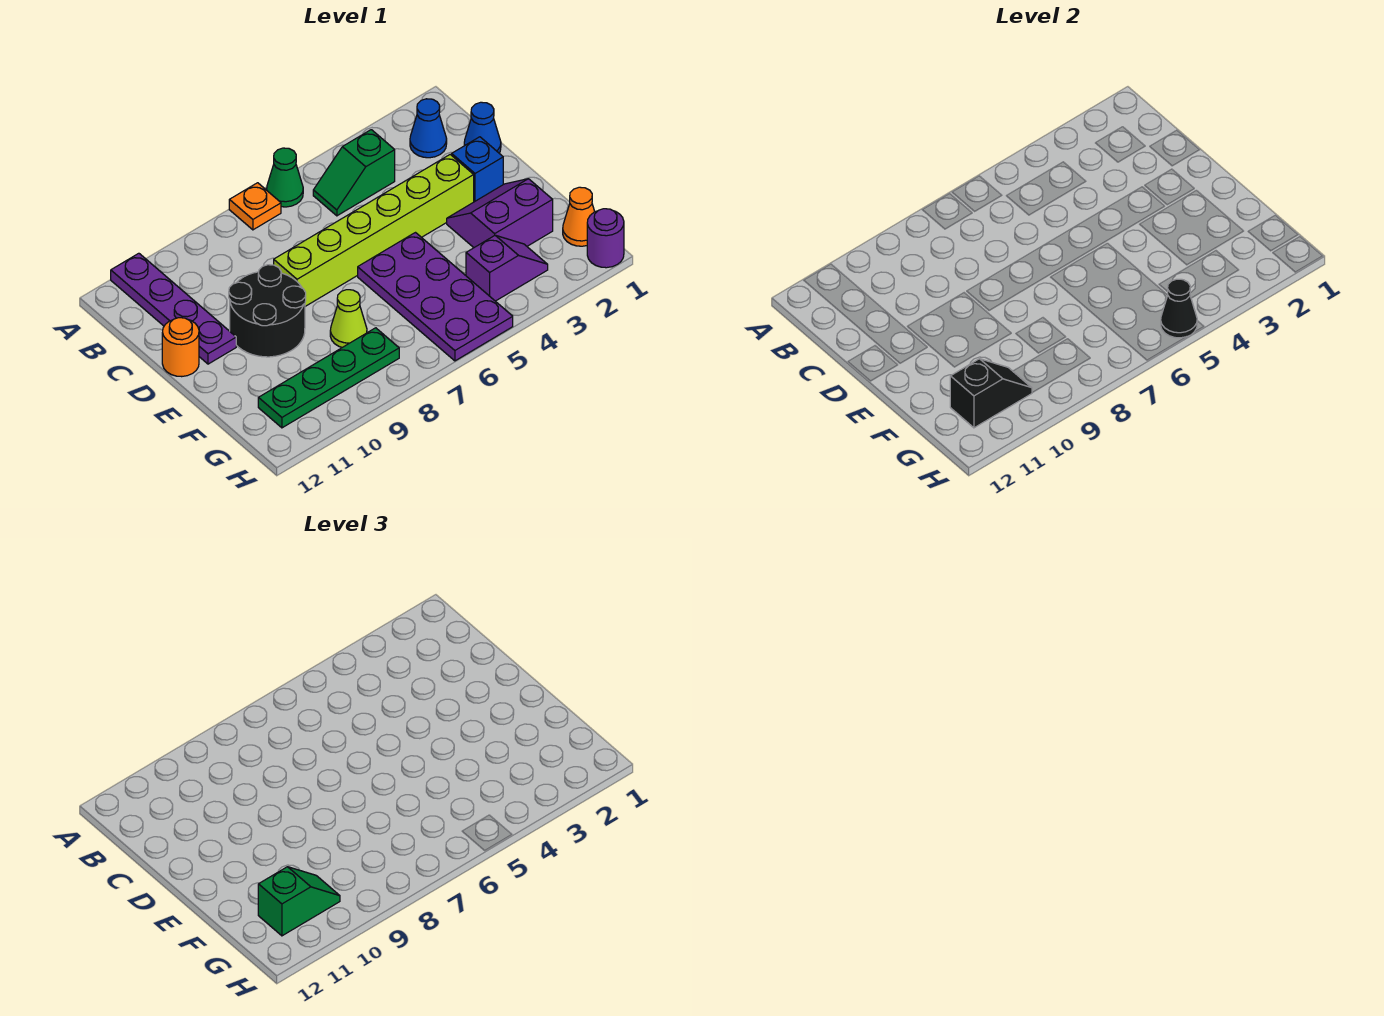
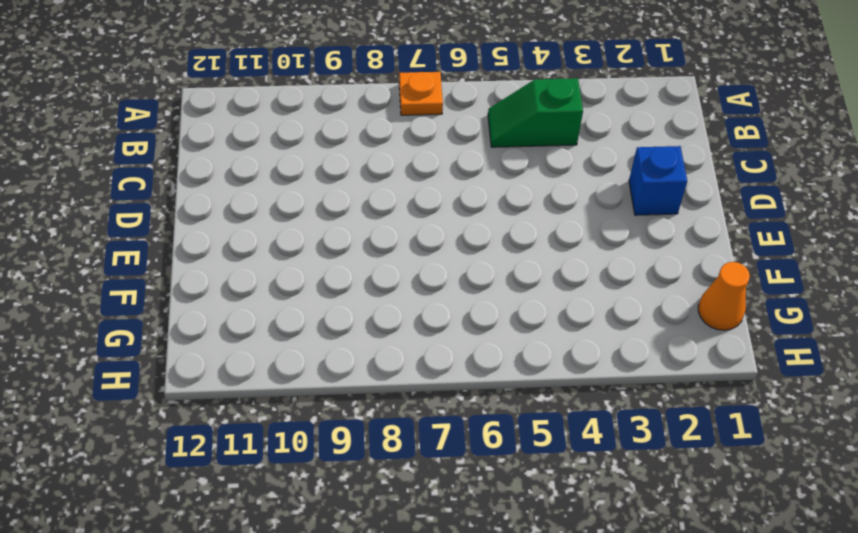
none -> green cone A6 level 1
none -> purple plate A11:D11 level 1
none -> blue cone B2 level 1

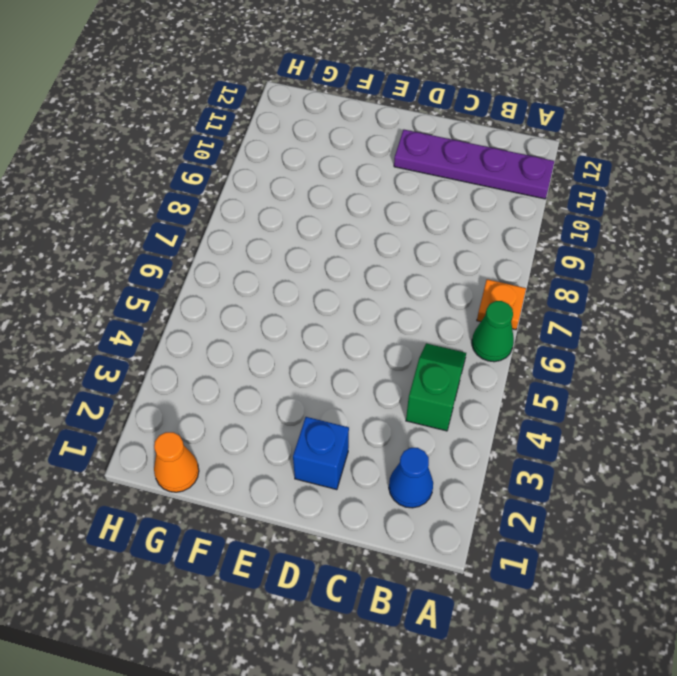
none -> blue cone C1 level 1
none -> lime brick D3:D8 level 1
none -> black round brick D9:E10 level 1

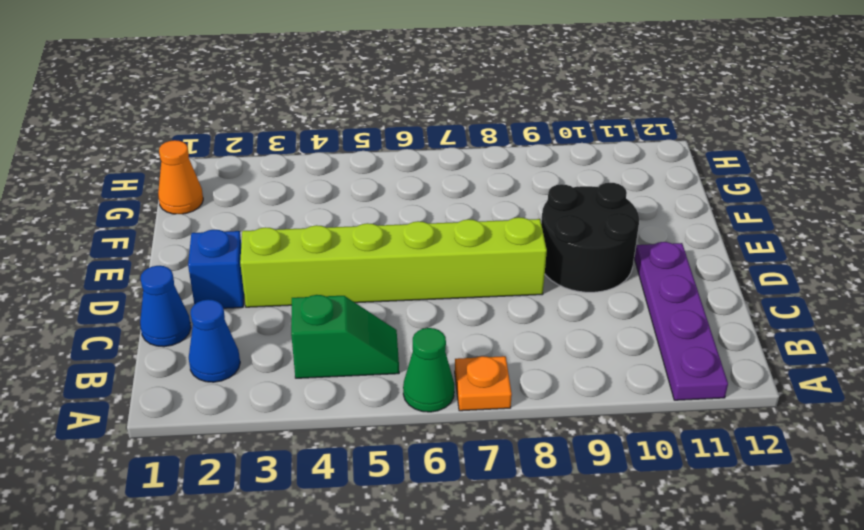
none -> orange round brick D12 level 1
none -> purple slope E2:F3 level 1 top F
none -> purple plate E5:H6 level 1

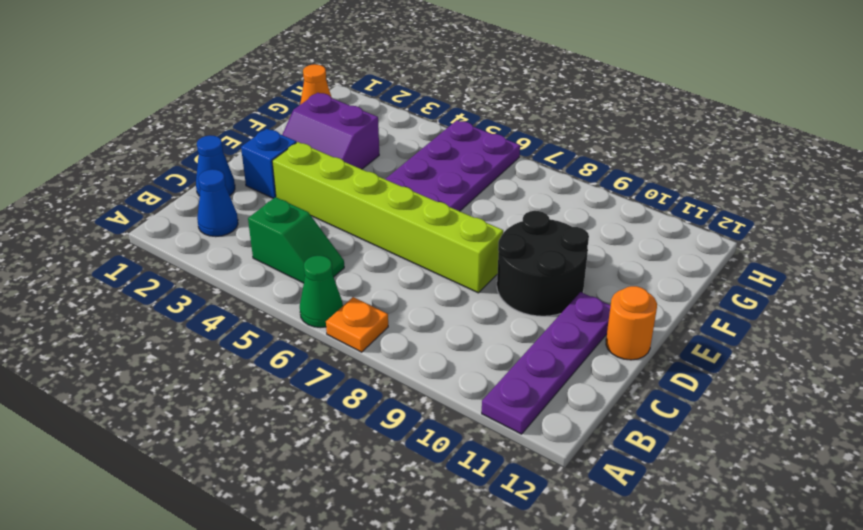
none -> lime cone F8 level 1
none -> purple slope G3:G4 level 1 top 4
none -> green plate G8:G11 level 1

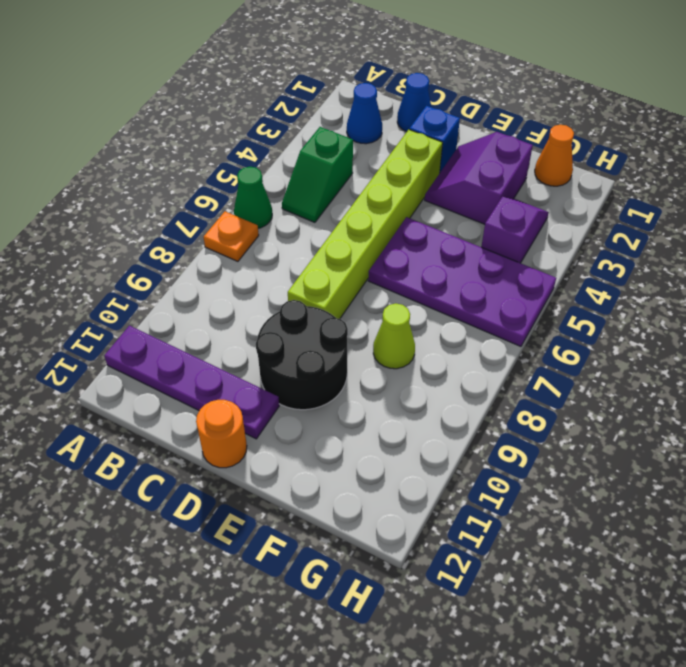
none -> green plate G8:G11 level 1
none -> purple round brick H1 level 1
none -> black slope G10:G11 level 2 top 11

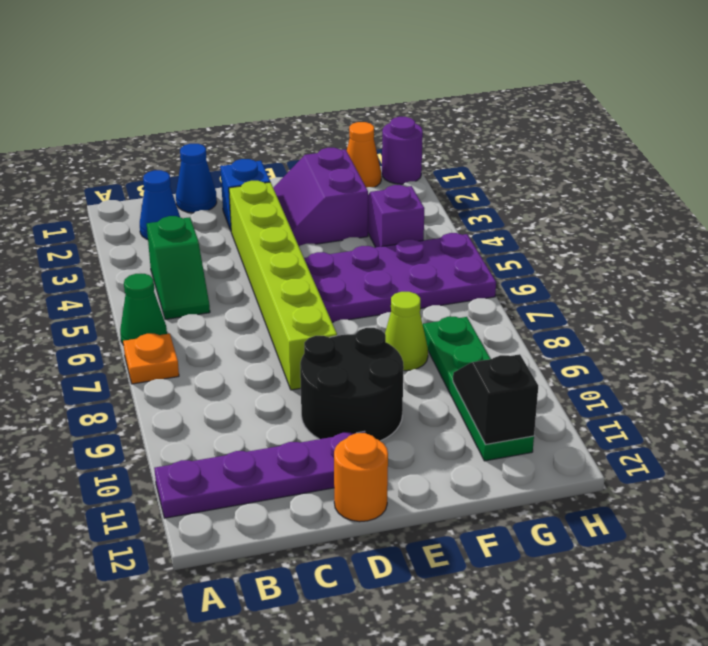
none -> black cone H5 level 2
none -> green slope G10:G11 level 3 top 11

